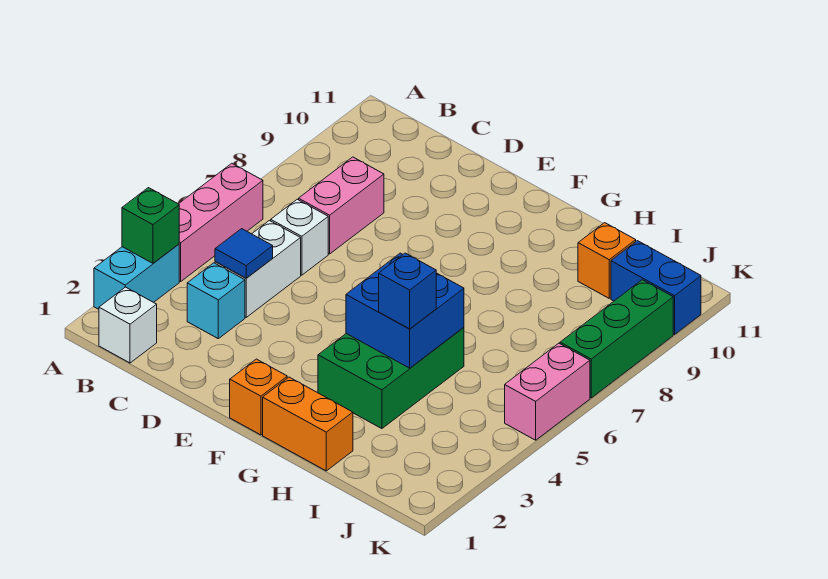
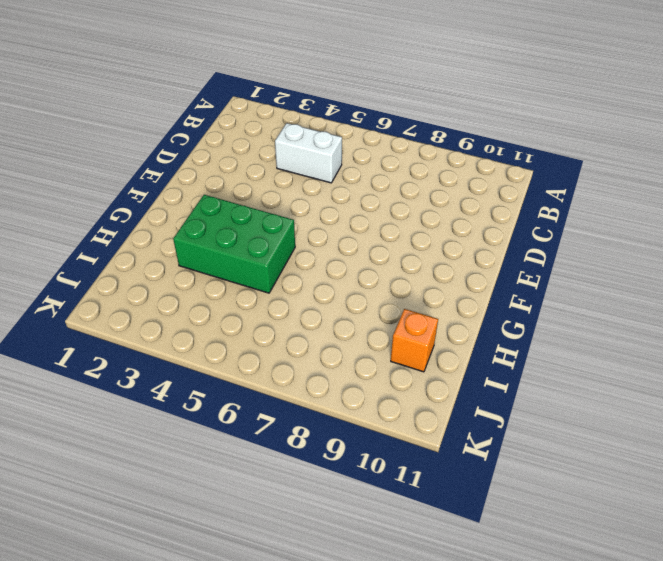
none -> cyan brick A2:A3 level 1
none -> pink brick A4:A6 level 1
none -> white brick B1 level 1

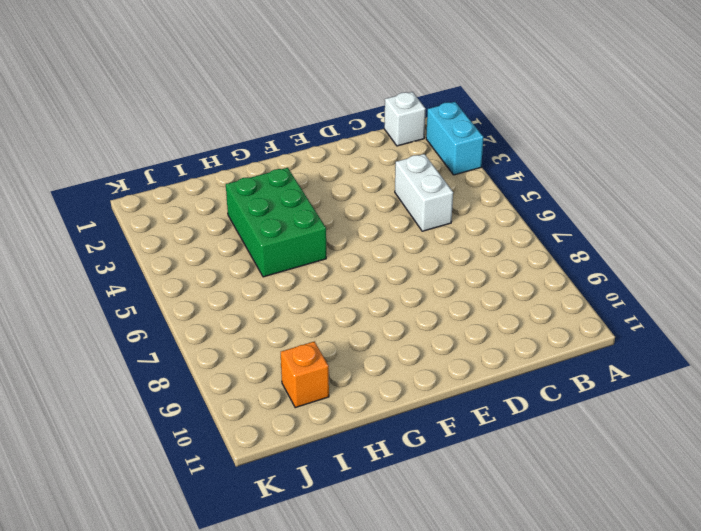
none -> pink brick A4:A6 level 1
none -> cyan brick C3 level 1
none -> white brick C6 level 1

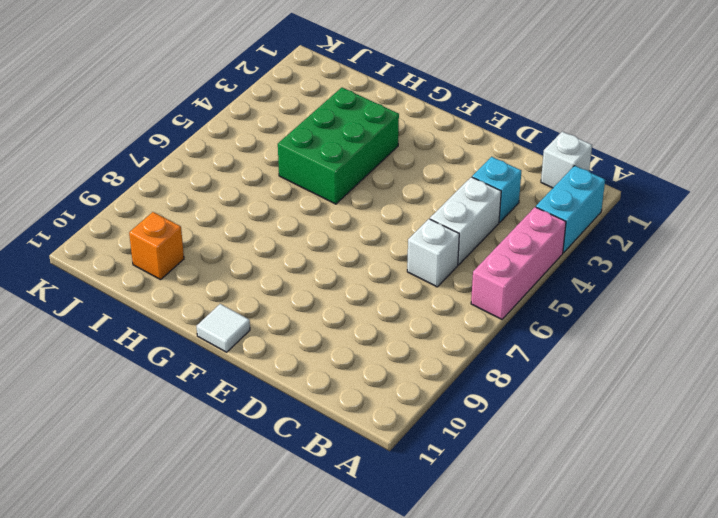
white tile F11 level 1 -> none
none -> pink brick C7:C8 level 1
none -> orange brick F1 level 1
none -> orange brick G1:H1 level 1

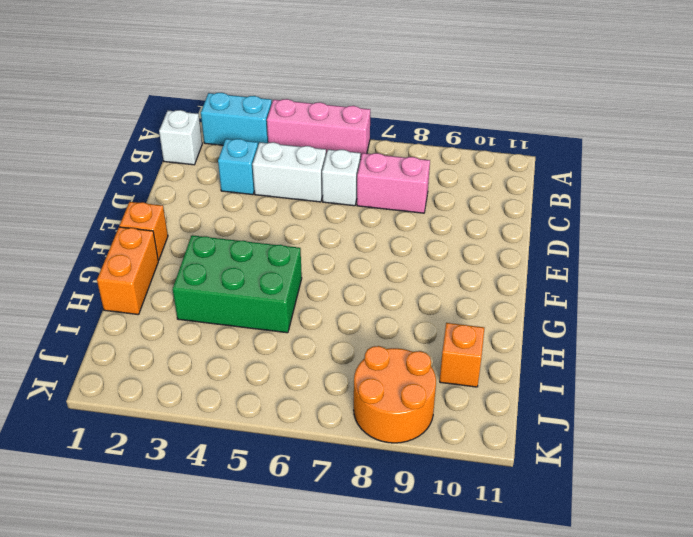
orange round brick J8:K9 level 1 -> green brick K7:K9 level 1
none -> blue brick J10:K10 level 1
none -> pink brick K5:K6 level 1
none -> green brick A3 level 2

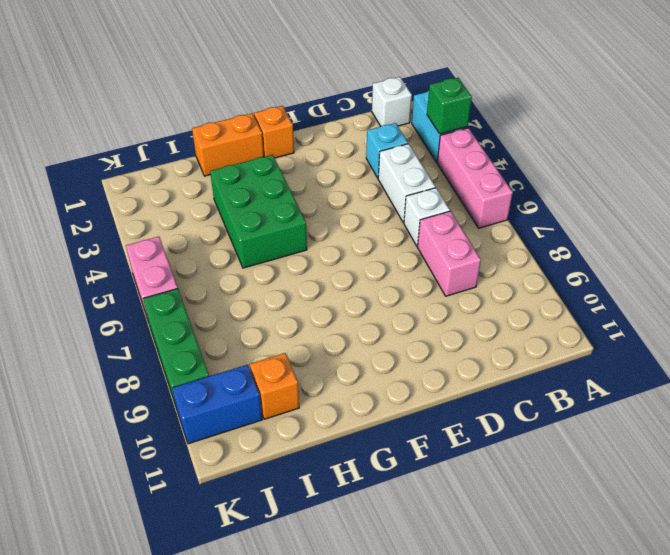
none -> blue tile C4 level 2
none -> blue brick G4:H5 level 2
none -> blue brick H4 level 3

